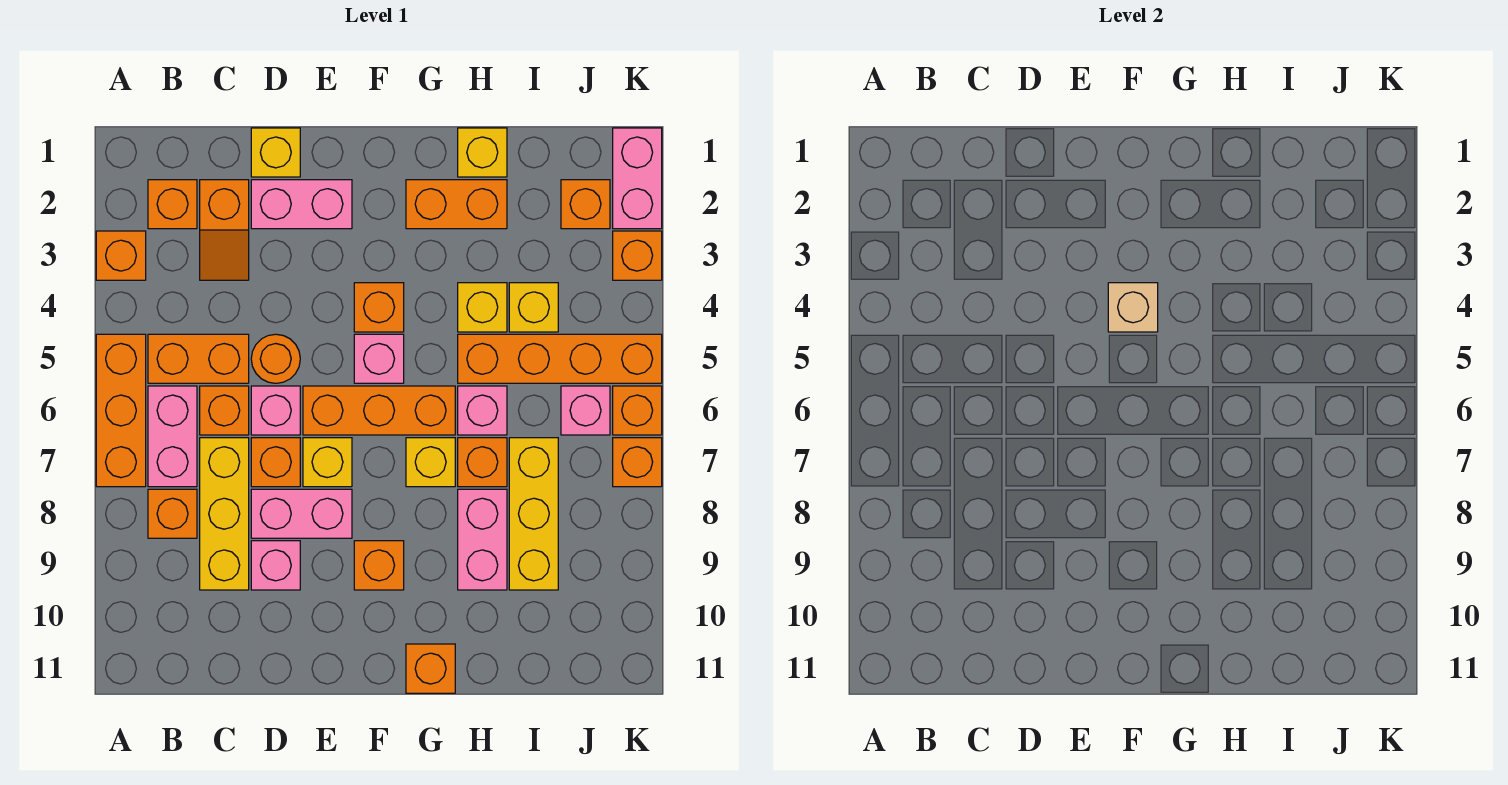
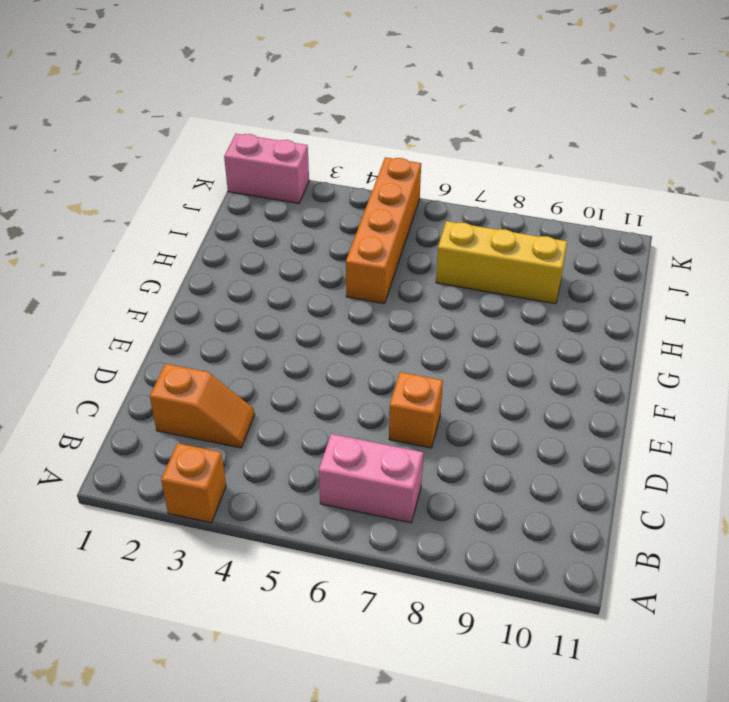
none -> orange brick A5:A7 level 1
none -> orange brick B2 level 1
none -> orange brick B5:C5 level 1
none -> orange brick B8 level 1

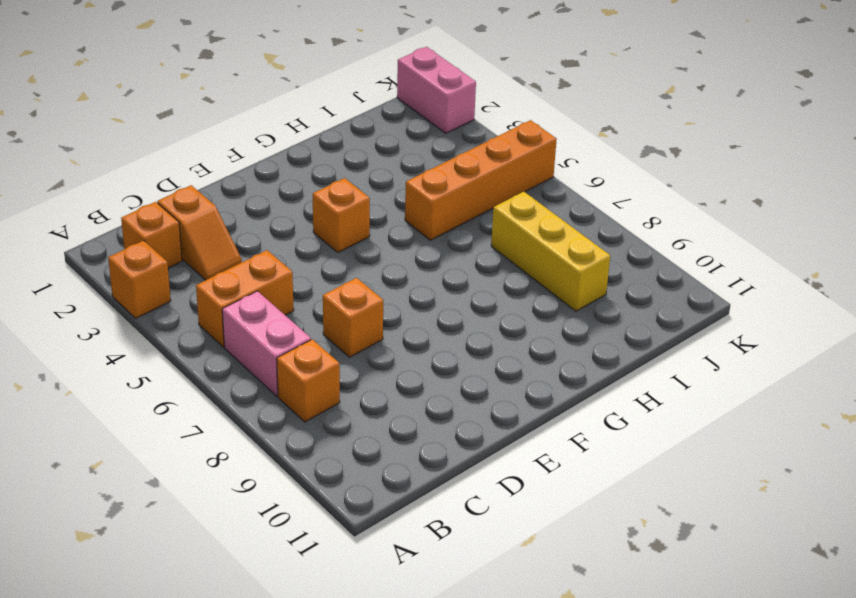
none -> orange brick A5:A7 level 1
none -> orange brick C6 level 1
none -> yellow brick C7:C9 level 1
none -> yellow brick D1 level 1

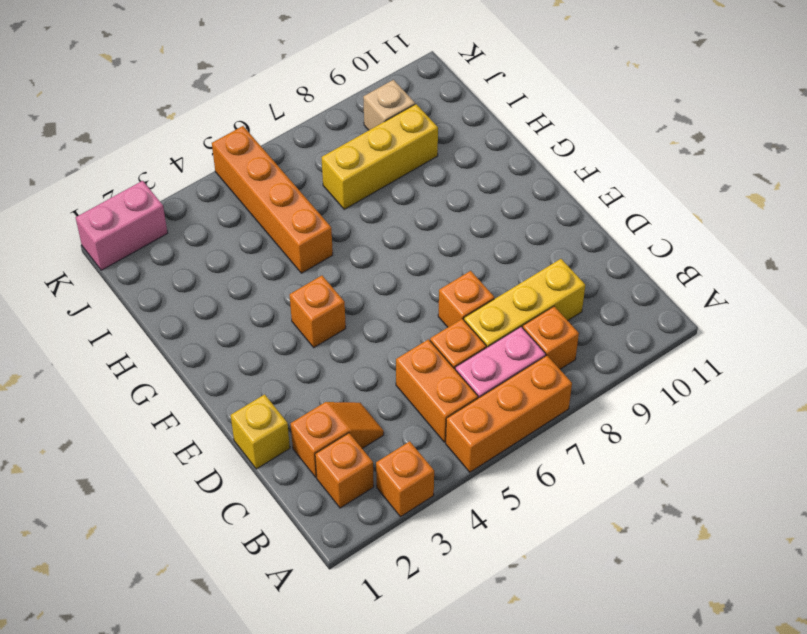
tan brick J9 level 1 -> tan brick F4 level 2
none -> pink brick D2:E2 level 1
none -> orange round brick D5 level 1
none -> pink brick D6 level 1
none -> pink brick D8:E8 level 1

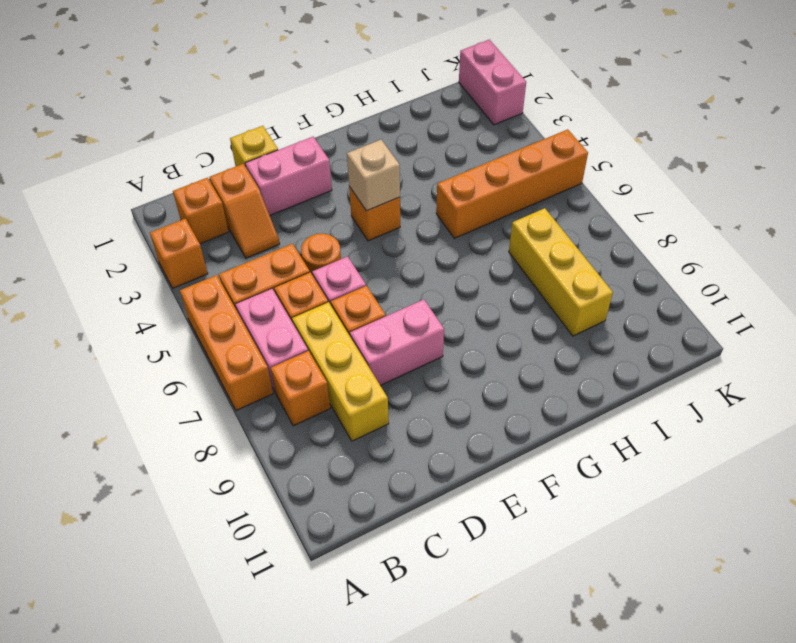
none -> pink brick D9 level 1
none -> orange brick E6:G6 level 1
none -> yellow brick E7 level 1
none -> pink brick F5 level 1

